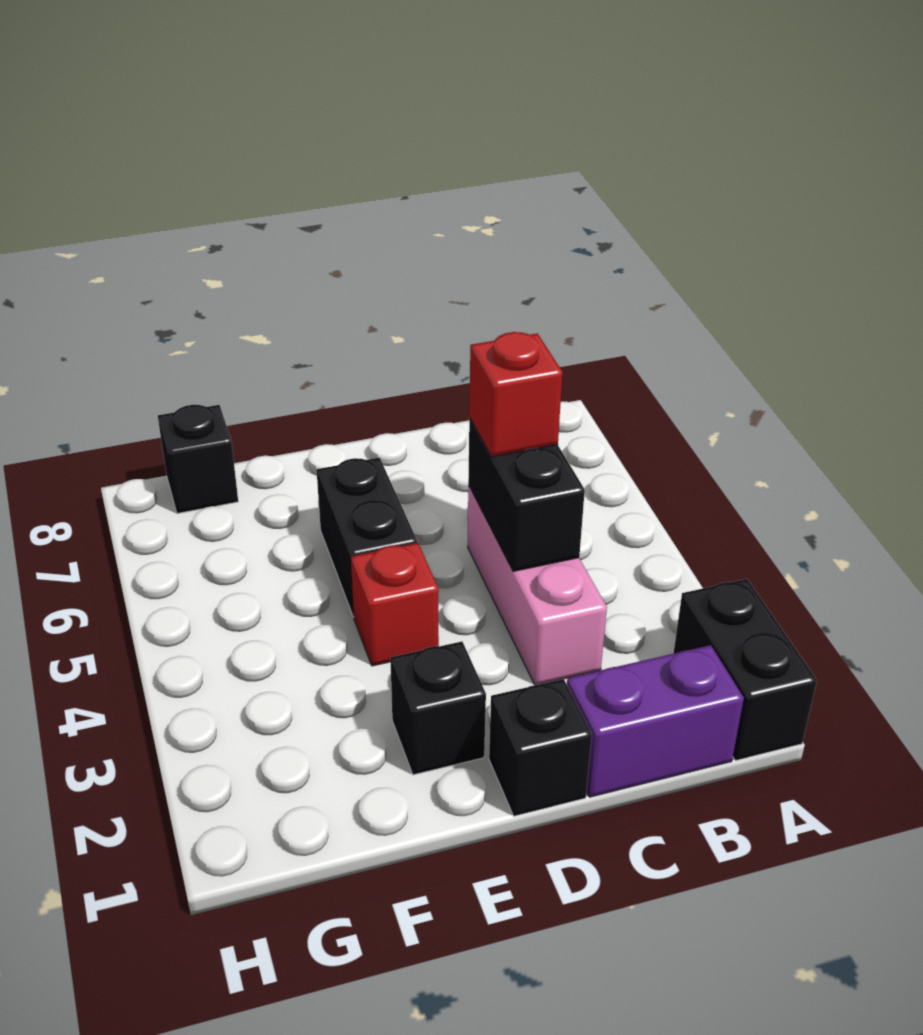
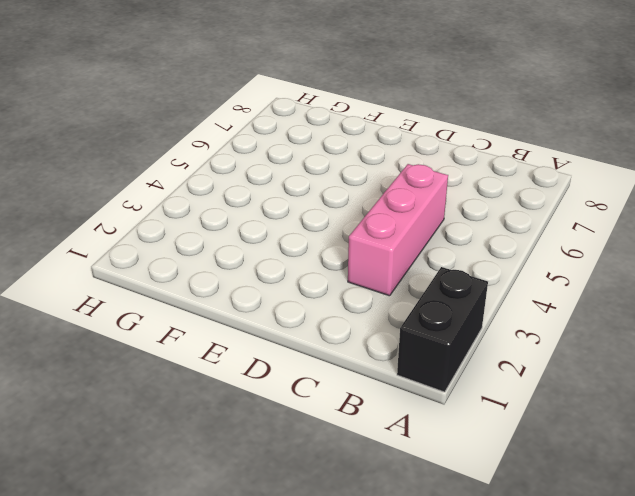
none -> purple brick B1:C1 level 1
none -> black brick D1 level 1

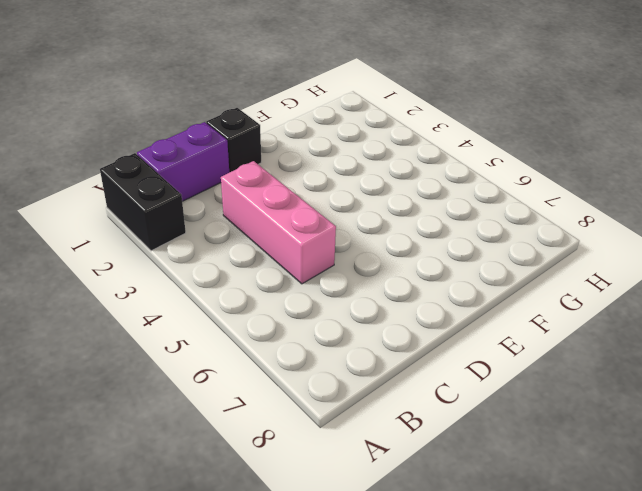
none -> black brick E2 level 1
none -> red brick E4 level 1

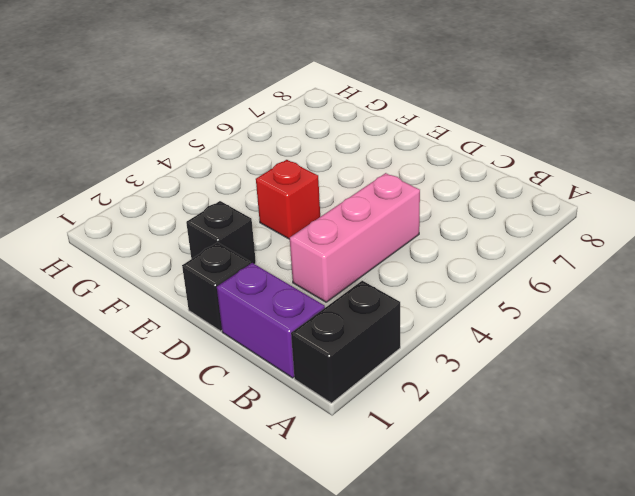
none -> black brick E5:E6 level 1
none -> black brick G8 level 1

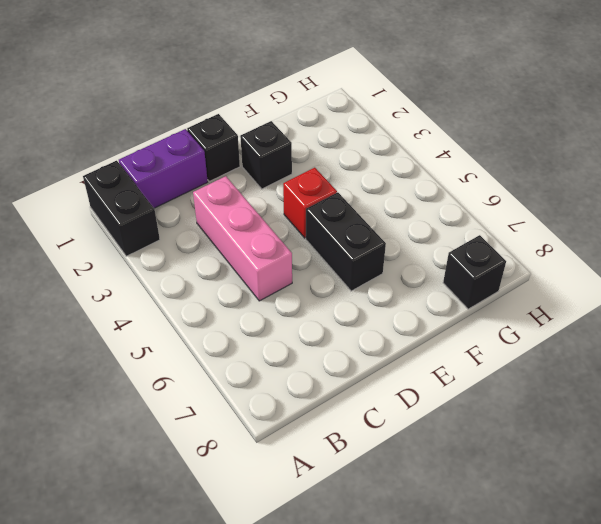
none -> black brick C4:C5 level 2
none -> red brick C5 level 3

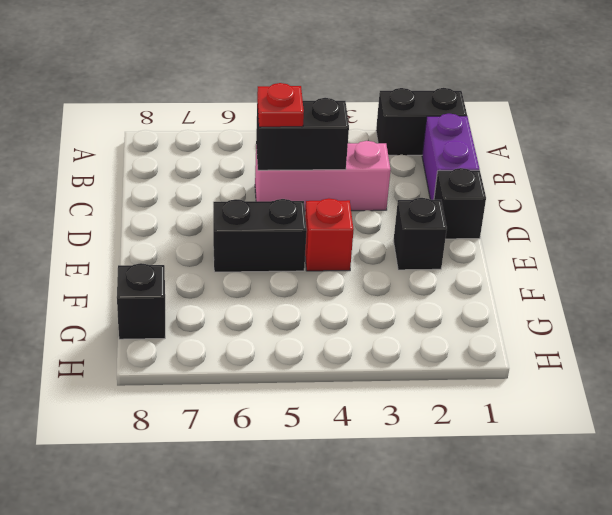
red plate C5 level 3 -> red brick C5 level 3

